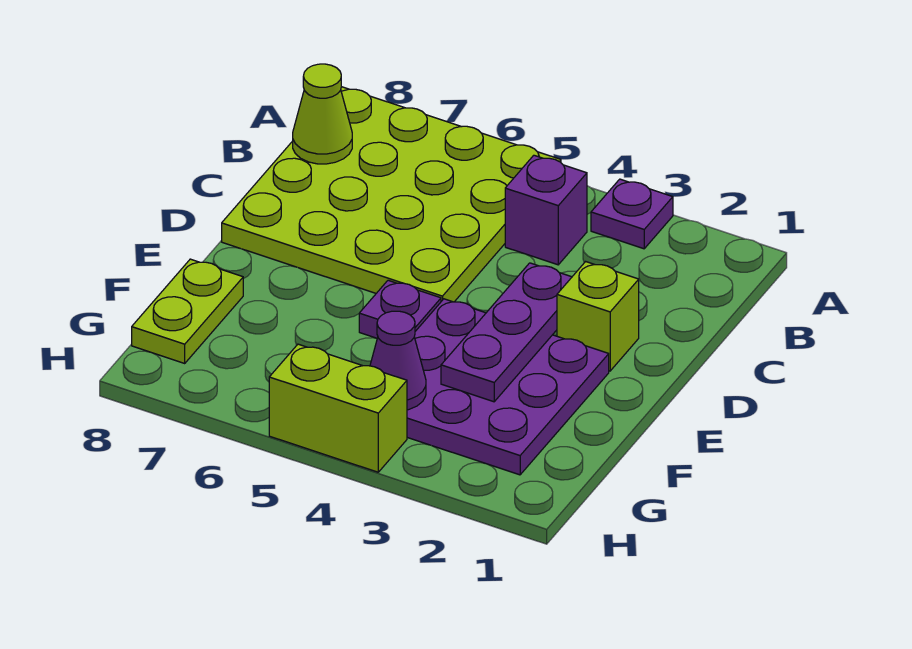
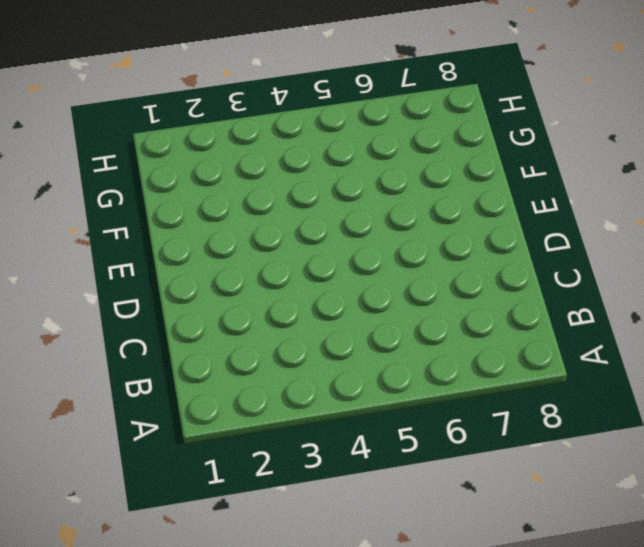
none -> purple plate A3 level 1
none -> lime plate A5:D8 level 1

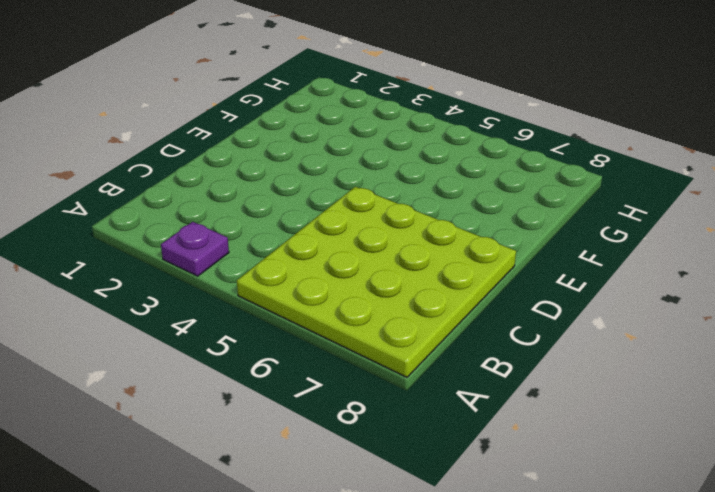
none -> purple brick B4 level 1
none -> lime brick D2 level 1

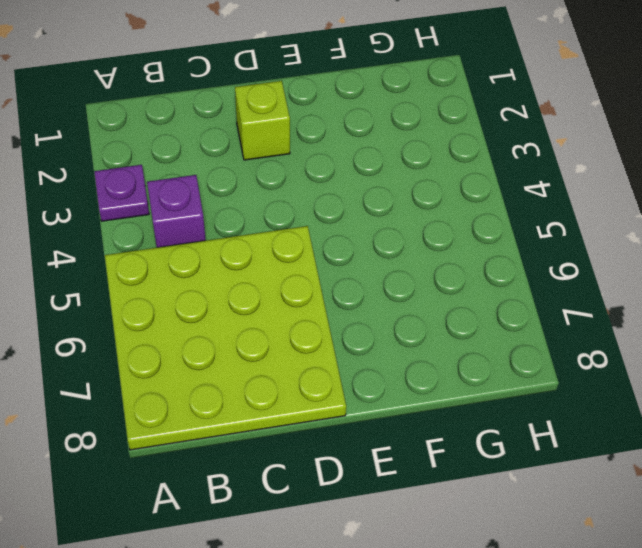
none -> purple plate E2:G4 level 1
none -> purple plate E5 level 1

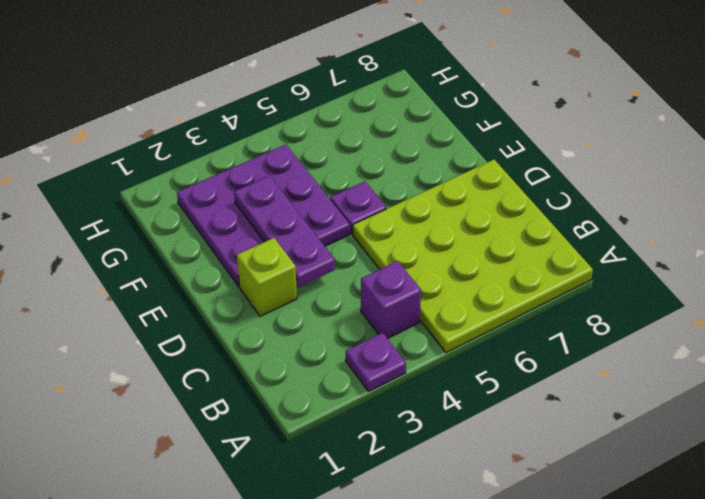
none -> lime plate F8:G8 level 1
none -> lime brick H4:H5 level 1

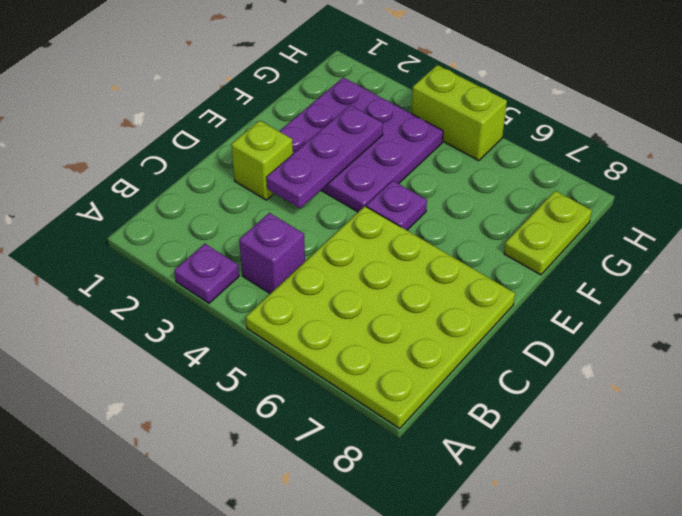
none -> lime cone B8 level 2
none -> purple cone G4 level 2

